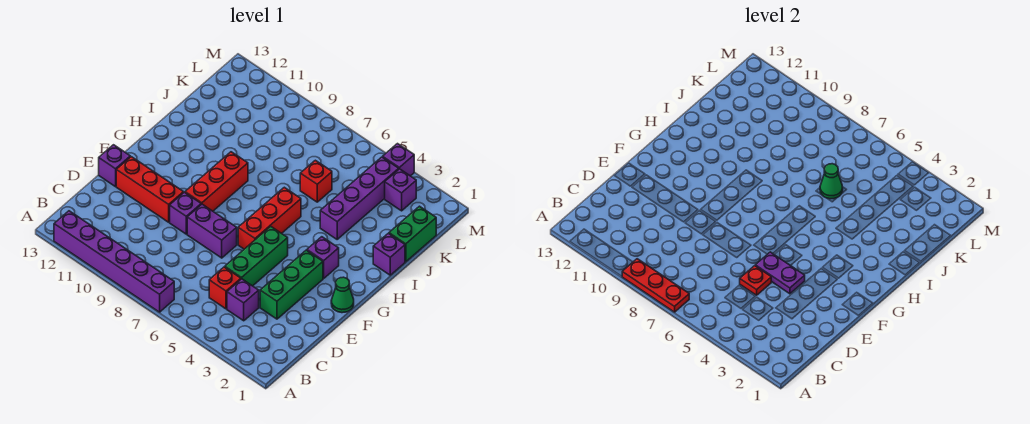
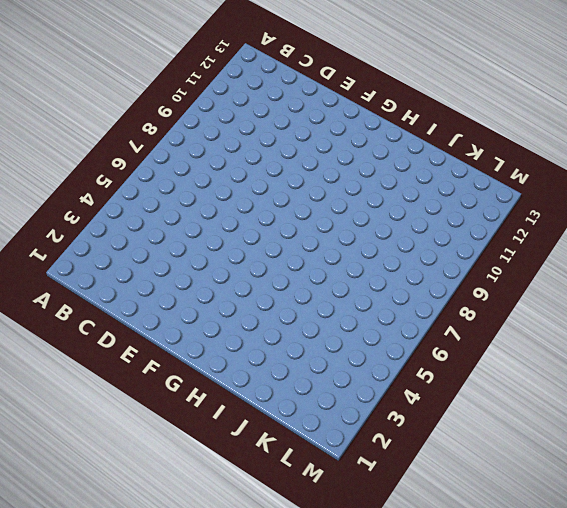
none -> purple brick A7:A12 level 1
none -> purple brick C4 level 1
none -> red brick C5 level 1

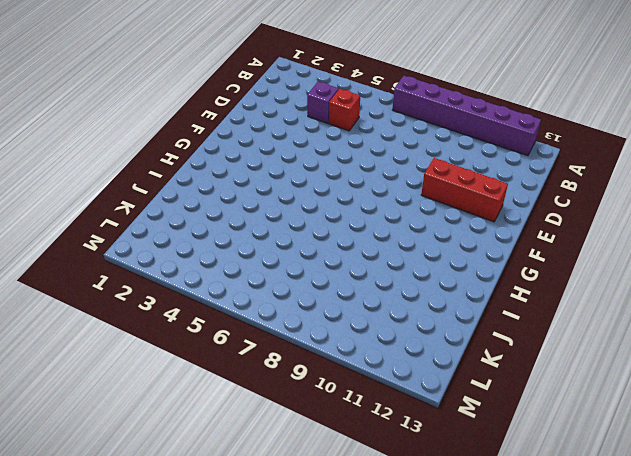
none -> green brick D3:F3 level 1
none -> green brick D5:F5 level 1
none -> purple brick E7:E8 level 1

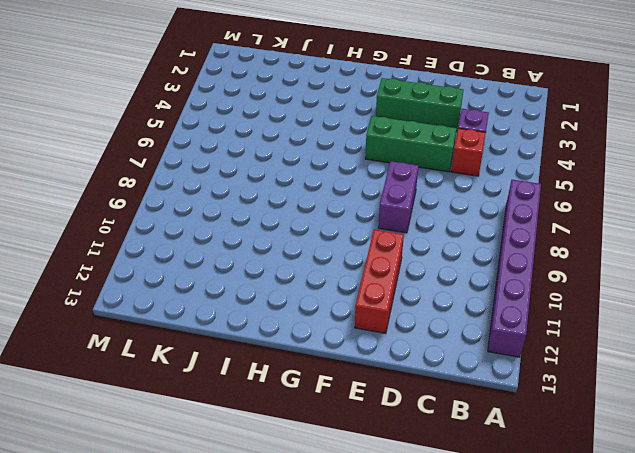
none -> purple brick E9 level 1
none -> purple brick E13 level 1
none -> green cone F1 level 1

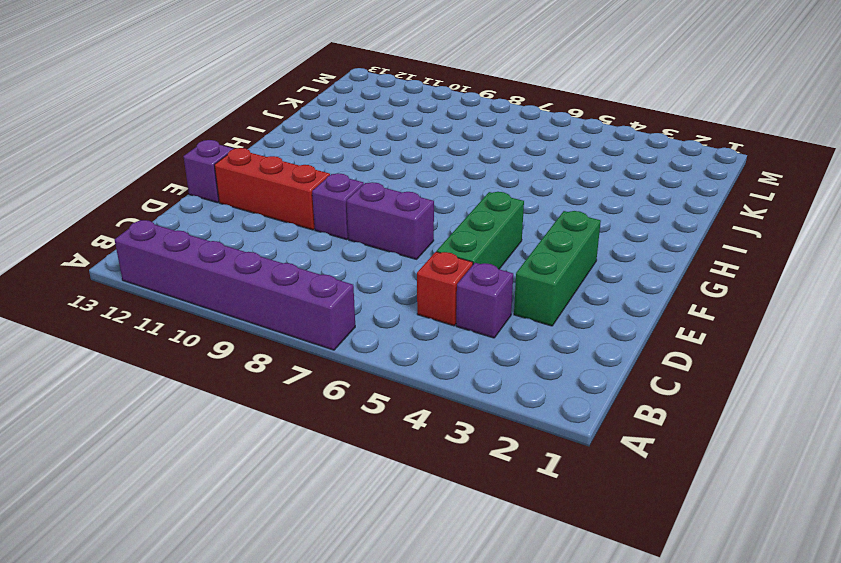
none -> green cone F1 level 1
none -> red brick F6:H6 level 1
none -> red brick F9:H9 level 1

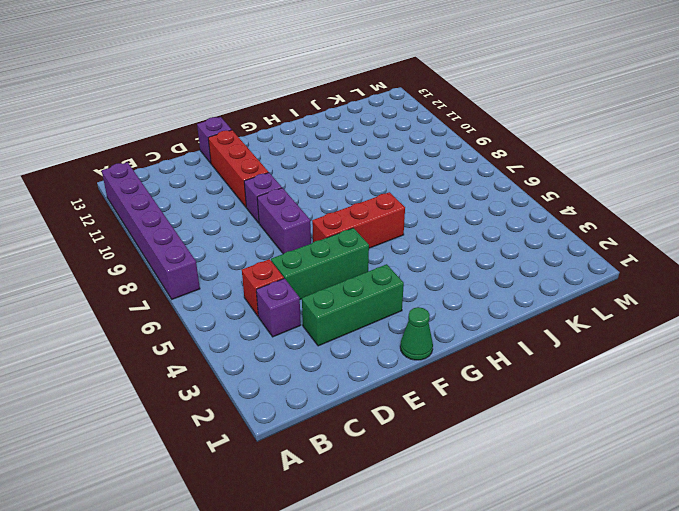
none -> red brick F9:H9 level 1
none -> purple brick G3 level 1
none -> purple brick I1 level 1

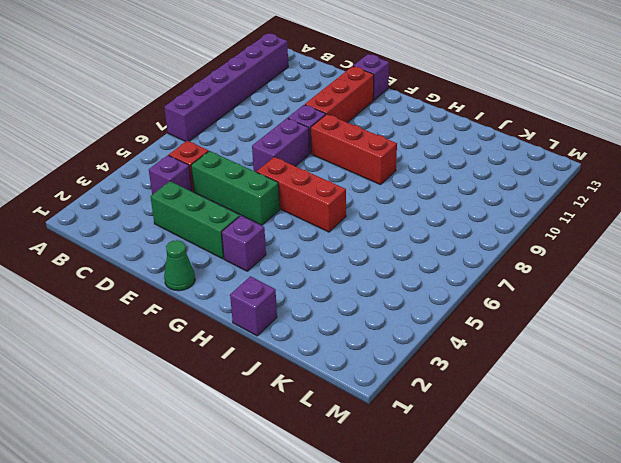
none -> purple brick I4:L4 level 1
none -> green brick J1:K1 level 1
none -> red brick J6 level 1

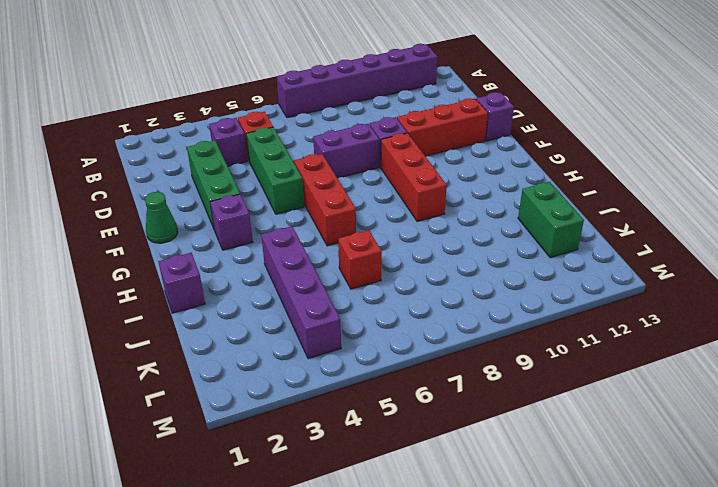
green brick J12:K12 level 1 -> green brick J1:K1 level 1
none -> purple brick L3 level 1
none -> purple brick M4 level 1
none -> red plate A7:A9 level 2

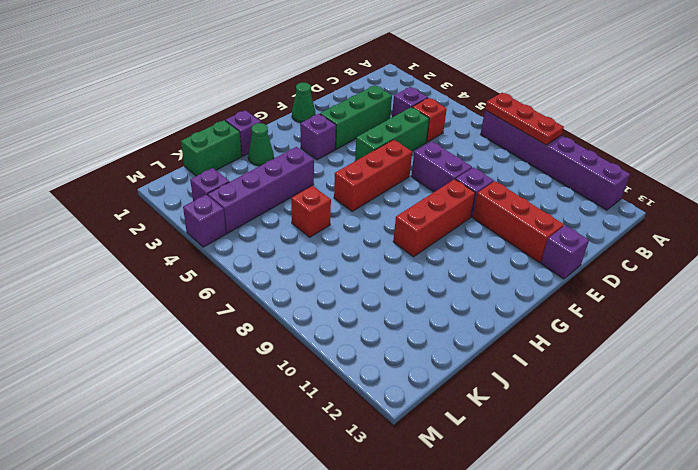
green cone I2 level 1 -> green cone J6 level 2
none -> red plate D5 level 2
none -> purple plate E4:E5 level 2

